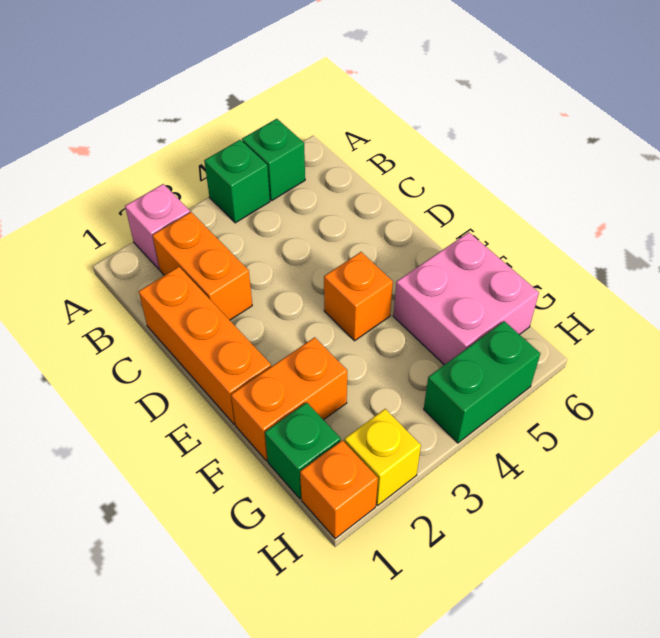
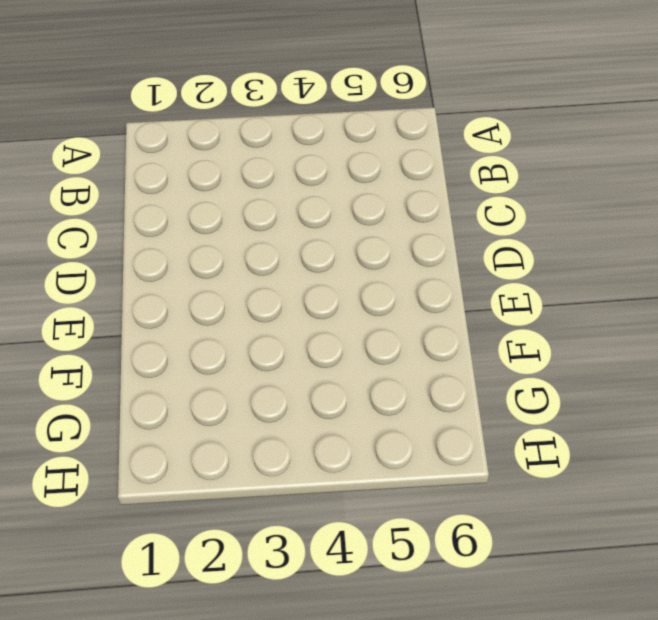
none -> pink brick A2 level 1
none -> green brick A4 level 1
none -> green brick A5 level 1

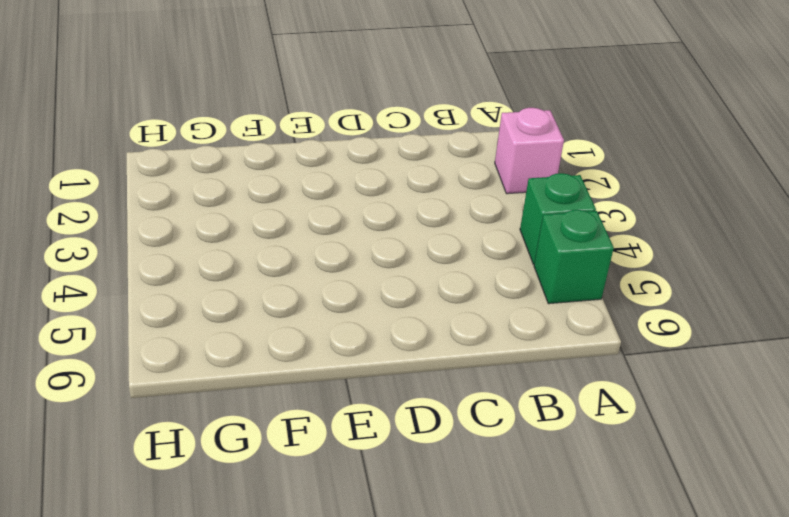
none -> orange brick B2:C2 level 1
none -> orange brick C1:E1 level 1
none -> orange brick E4 level 1

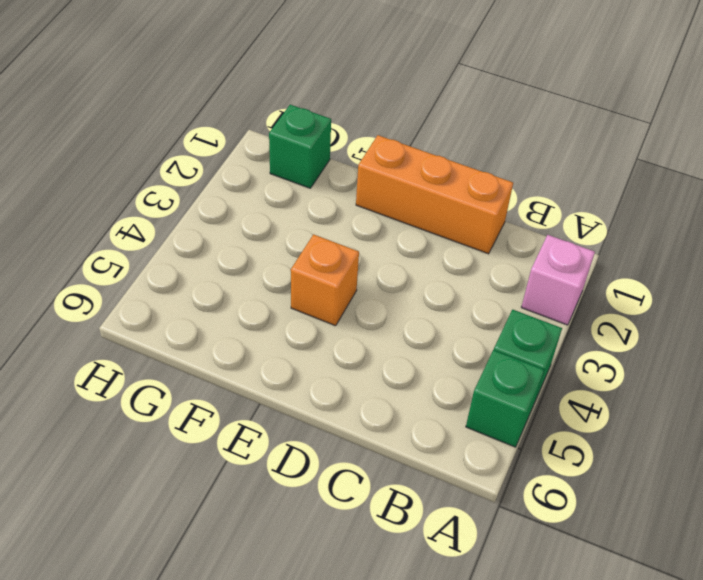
none -> orange brick B2:C2 level 1
none -> orange brick F1:F2 level 1
none -> pink brick F5:G6 level 1

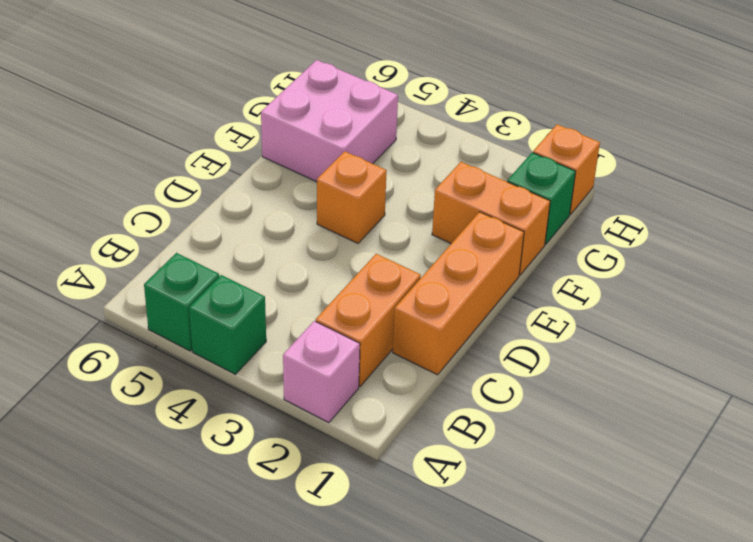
none -> yellow brick H2 level 1
none -> green brick H4:H5 level 1

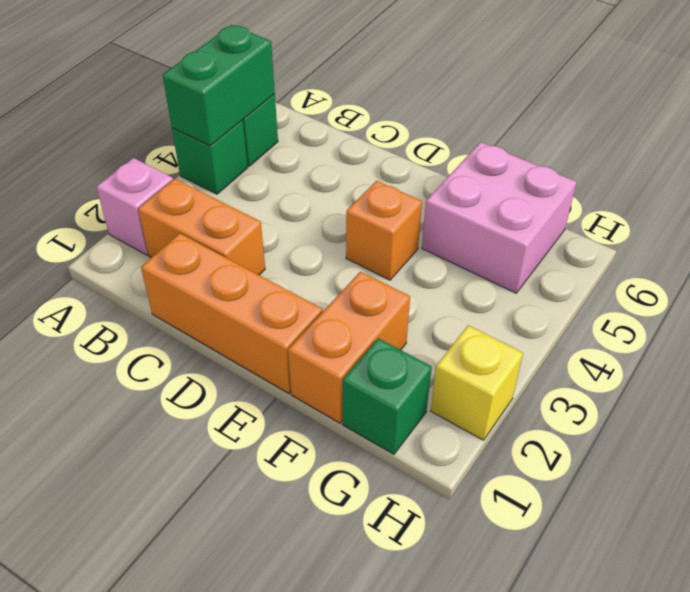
green brick A4:A5 level 2 -> green brick H4:H5 level 1
none -> orange brick H1 level 1

